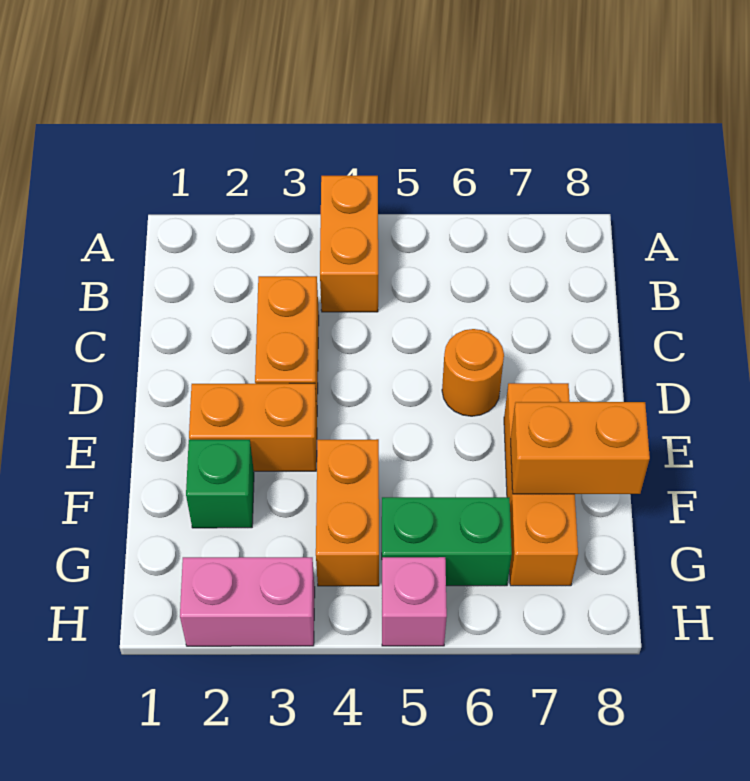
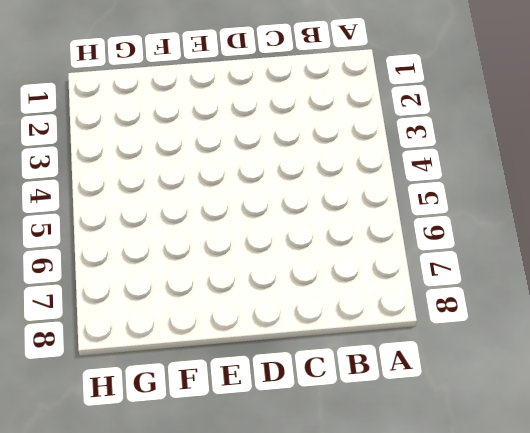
none -> orange brick A4:B4 level 1
none -> orange brick C3:D3 level 1

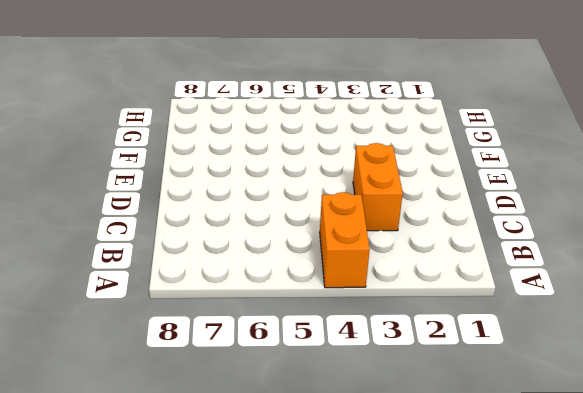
none -> orange round brick D6 level 1
none -> orange brick E2:E3 level 1

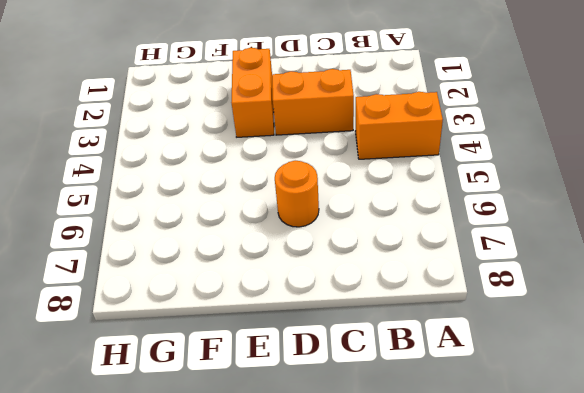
none -> orange brick E7:G7 level 1
none -> green brick F2 level 1

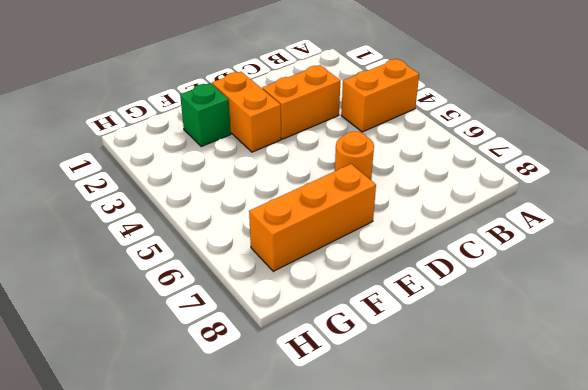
none -> orange brick F4:G4 level 1
none -> green brick G5:G6 level 1

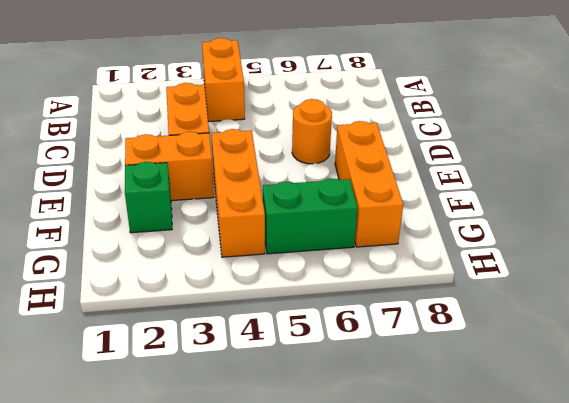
orange brick E4:G4 level 1 -> orange brick F4:G4 level 1
none -> pink brick H2:H3 level 1
none -> pink brick H5 level 1

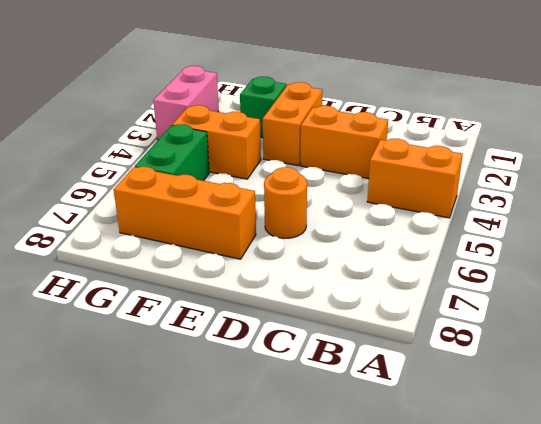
none -> pink brick H5 level 1
none -> orange brick F7:F8 level 2

